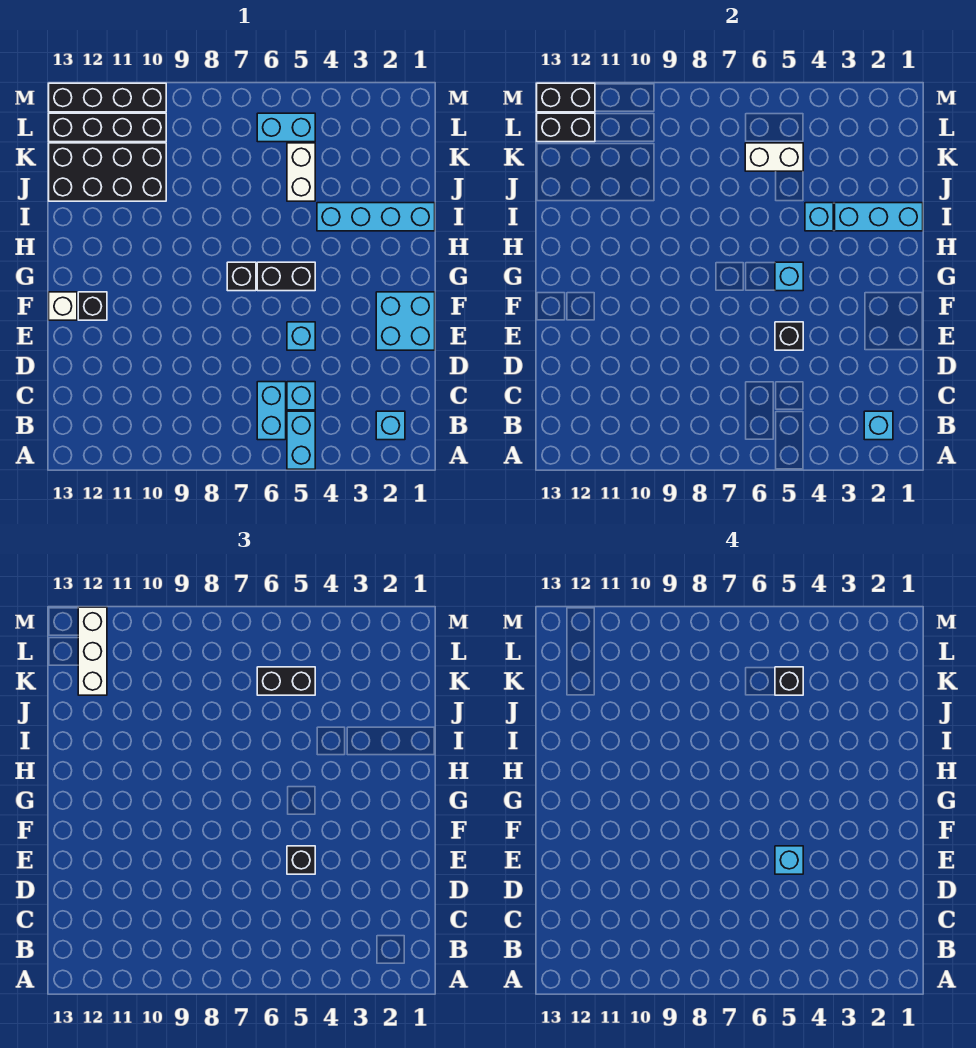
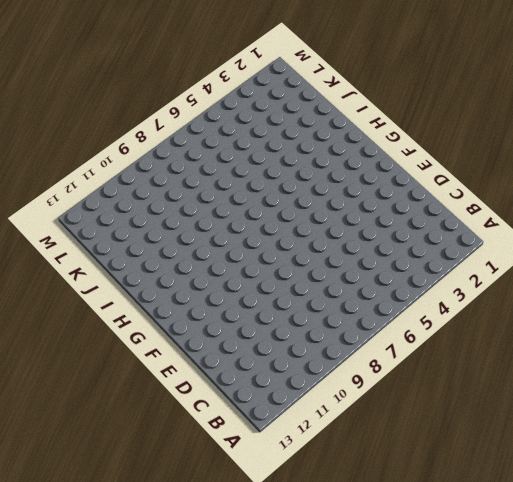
none -> cyan brick A5:B5 level 1
none -> cyan brick B2 level 1
none -> cyan brick B6:C6 level 1

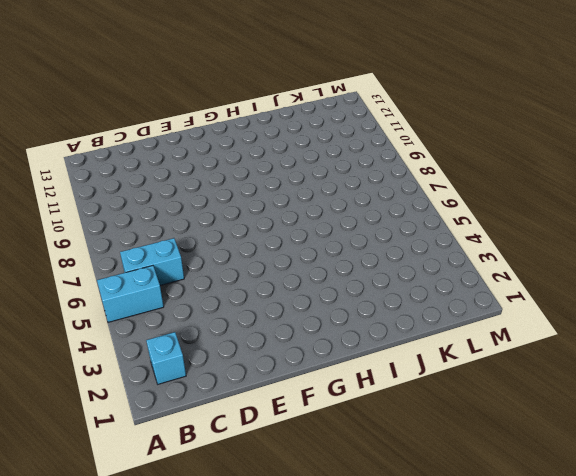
none -> cyan brick C5 level 1
none -> cyan brick E1:F2 level 1
none -> cyan brick E5 level 1

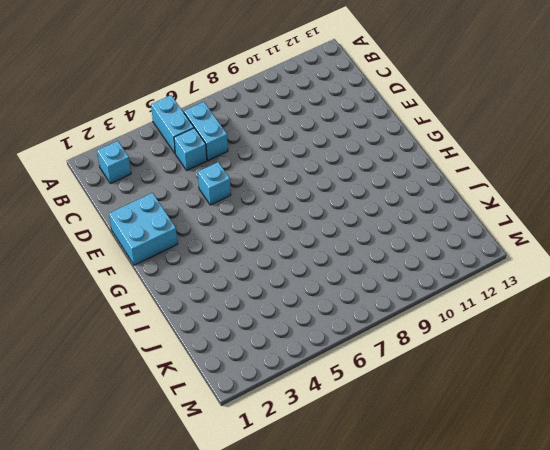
none -> black brick F12 level 1
none -> white brick F13 level 1
none -> black brick G5:G6 level 1

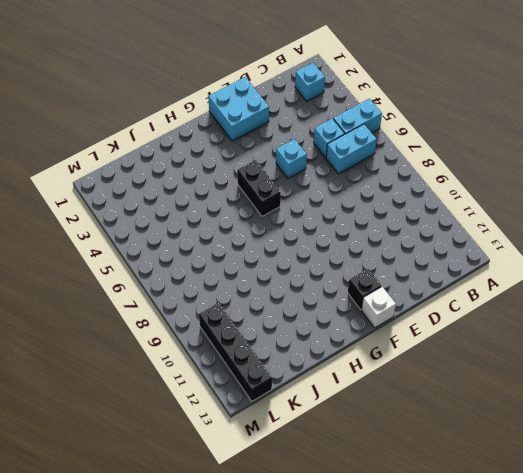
none -> black brick G7 level 1
none -> cyan brick I1:I4 level 1
none -> white brick J5:K5 level 1

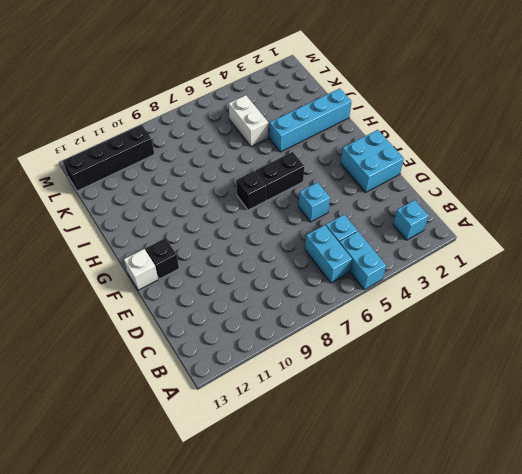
none -> black brick J10:K13 level 1
none -> cyan brick L5:L6 level 1
none -> black brick M10:M13 level 1

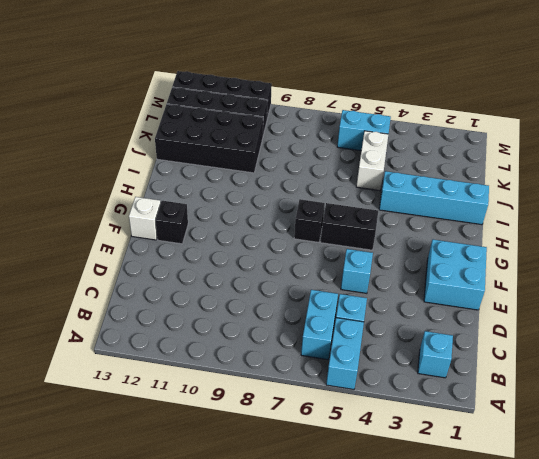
none -> cyan brick B2 level 2
none -> black brick E5 level 2
none -> cyan brick G5 level 2

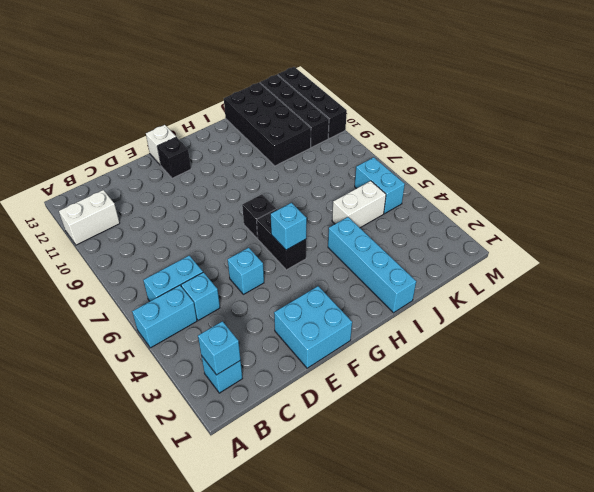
white brick A11:B11 level 1 -> white brick K5:K6 level 2
none -> black brick E5 level 2
none -> cyan brick I1:I3 level 2
none -> cyan brick I4 level 2

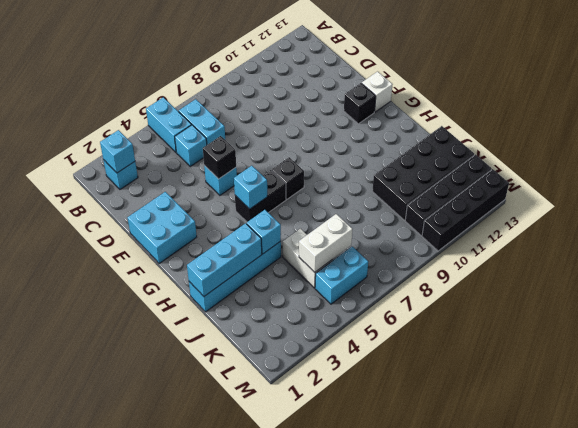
none -> black brick L12:L13 level 2
none -> black brick M12:M13 level 2
none -> black brick E5 level 3

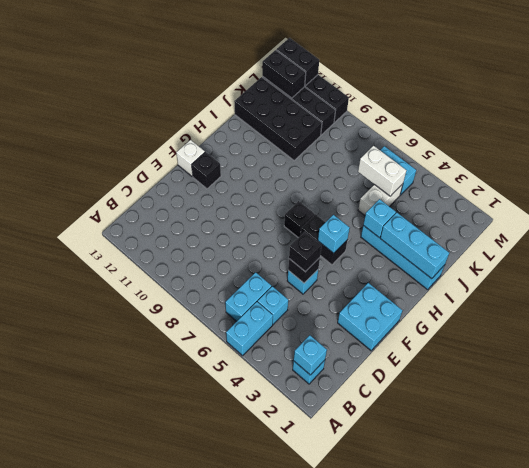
none -> black brick K5:K6 level 3
none -> white brick K12:M12 level 3
none -> cyan brick E5 level 4

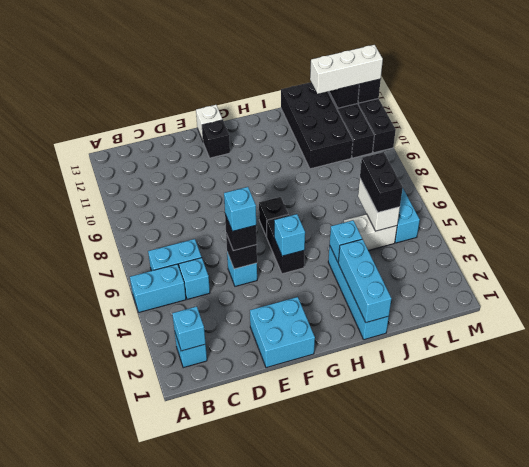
none -> black brick K5 level 4

